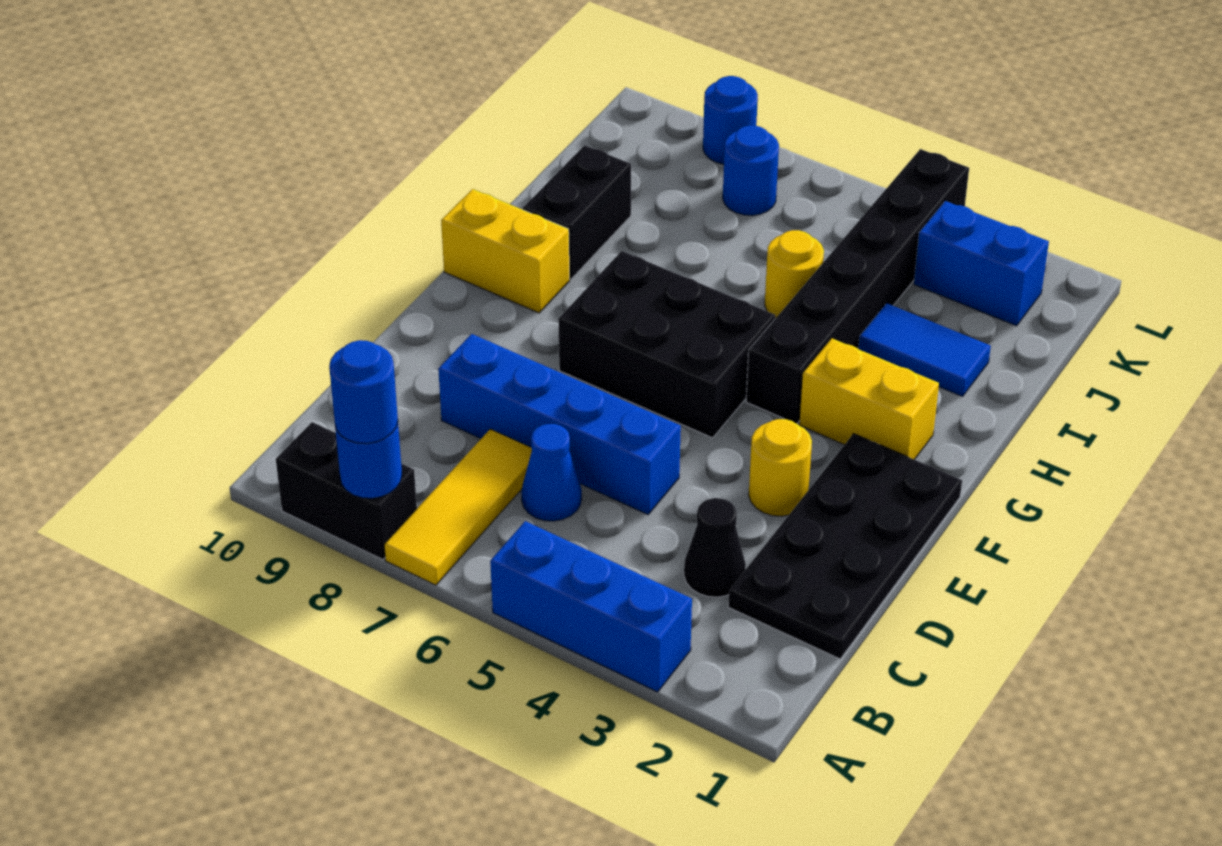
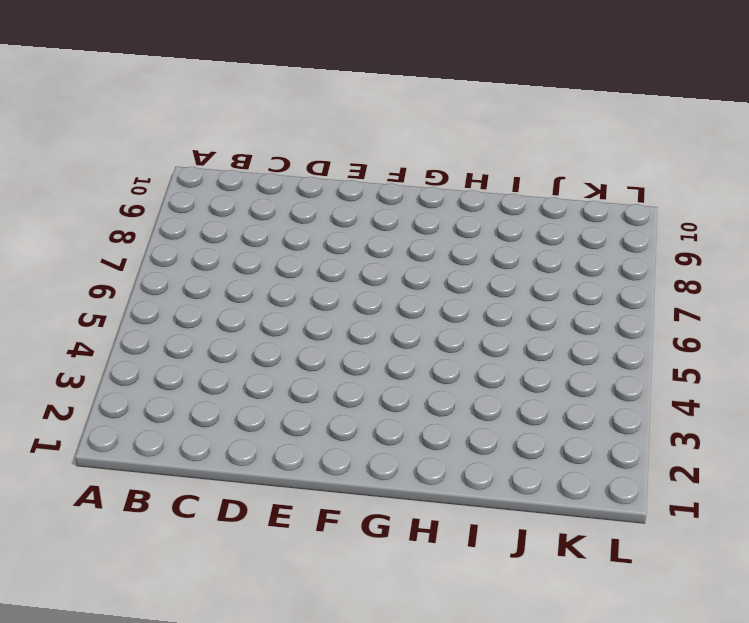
none -> blue brick A3:A5 level 1
none -> yellow tile A7:C7 level 1
none -> black brick A8:A9 level 1

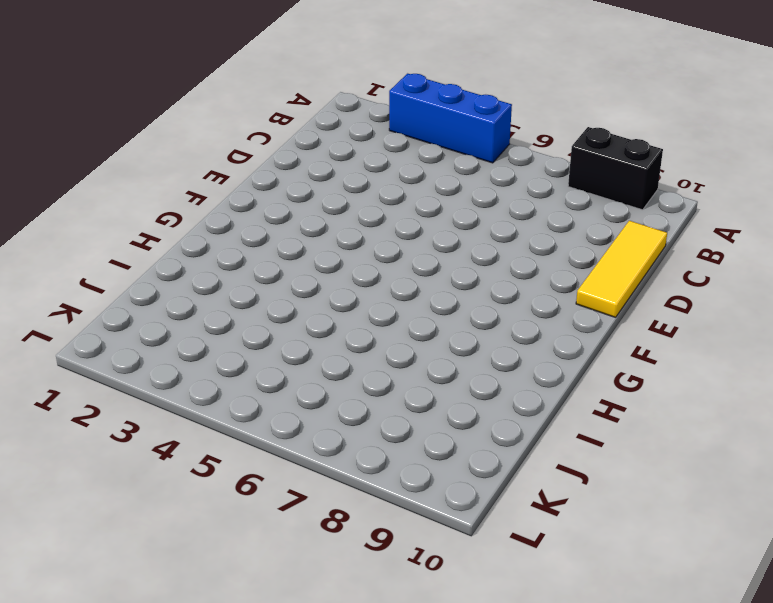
yellow tile C10:E10 level 1 -> yellow tile A7:C7 level 1
none -> black plate C1:F2 level 1
none -> black cone C3 level 1
none -> blue cone C6 level 1

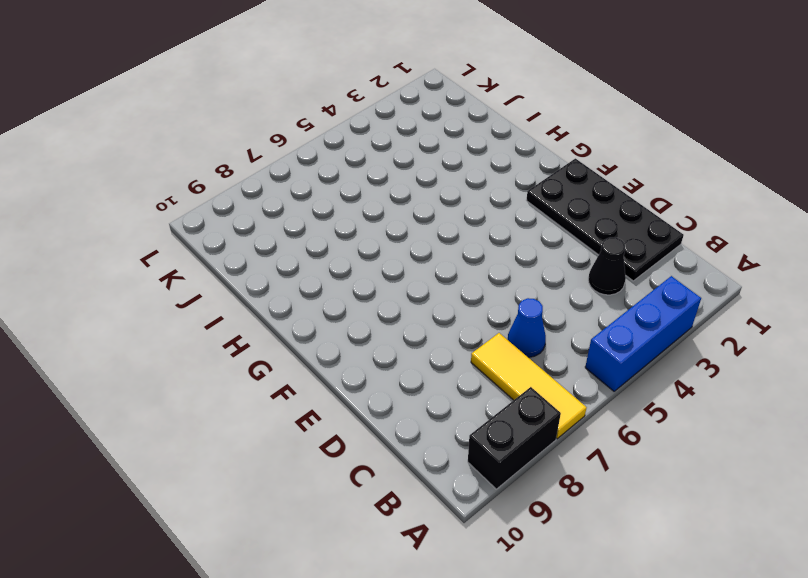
none -> blue brick D5:D8 level 1
none -> yellow round brick E3 level 1
none -> black brick F5:G7 level 1

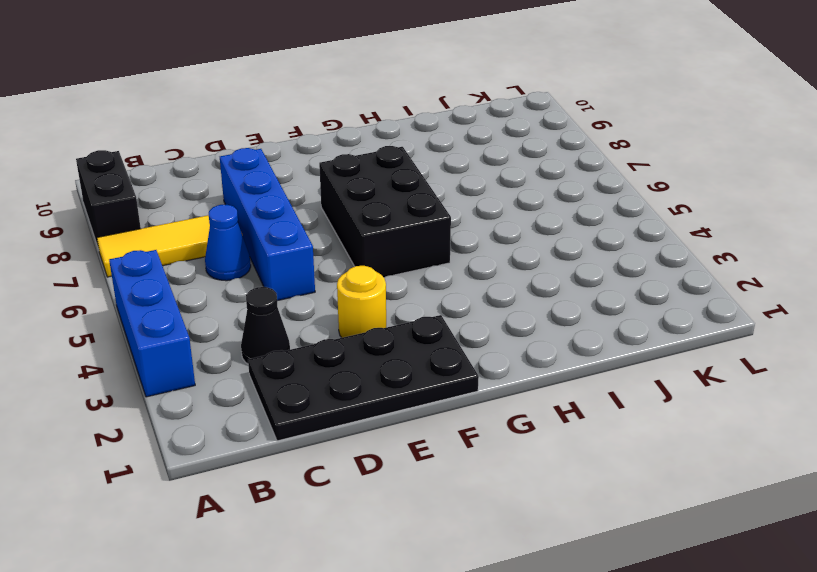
none -> yellow brick G2:G3 level 1
none -> black brick G4:L4 level 1
none -> yellow brick G9:G10 level 1

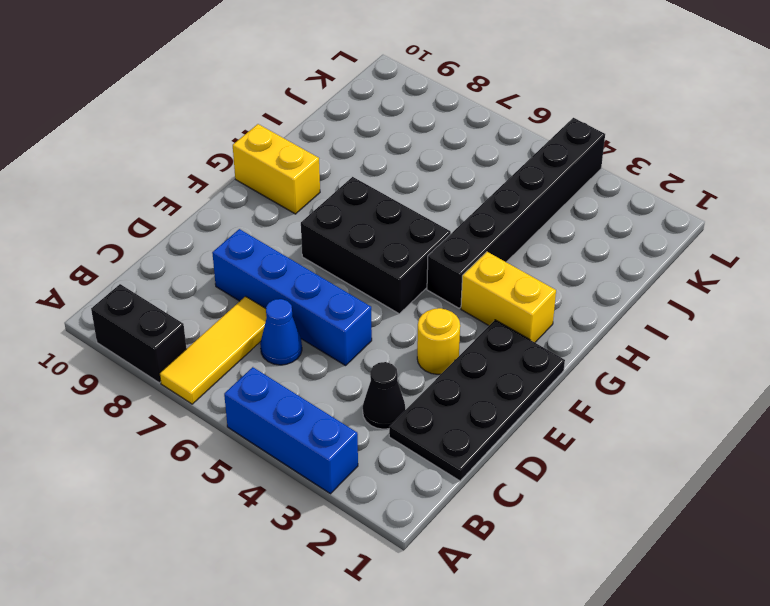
none -> black brick H9:I9 level 1
none -> blue tile I2:I3 level 1
none -> yellow round brick I5 level 1

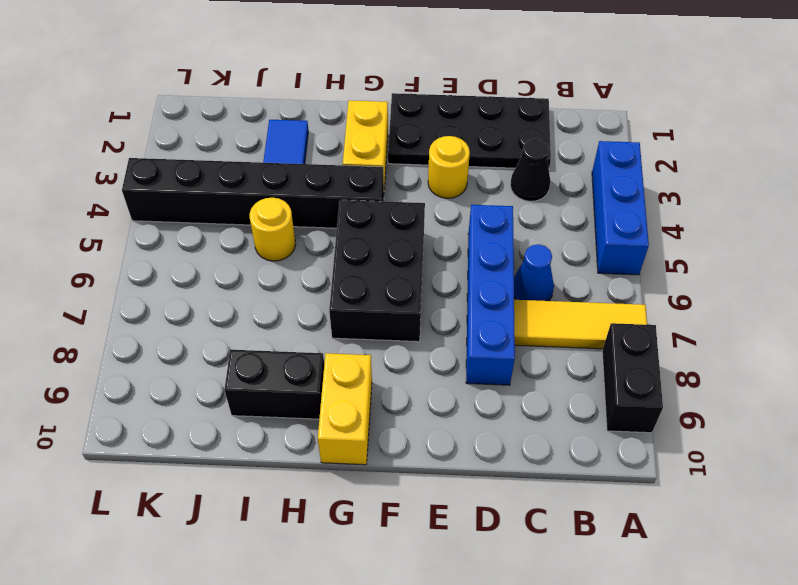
none -> blue brick K2:K3 level 1
none -> blue round brick K7 level 1
none -> blue round brick L8 level 1

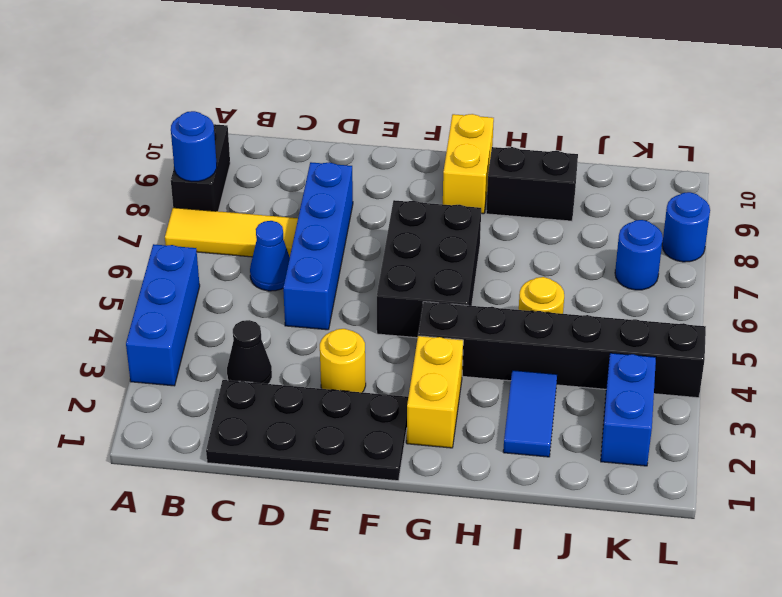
none -> blue round brick A8 level 3

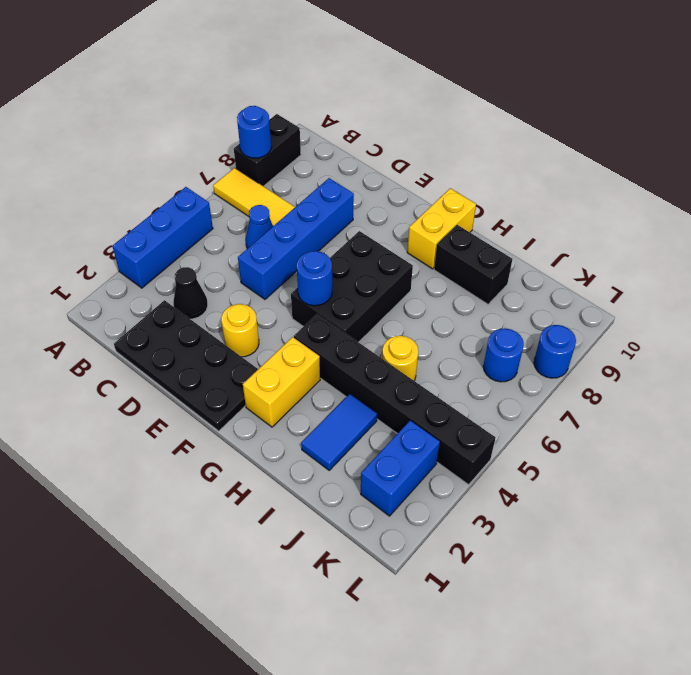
blue round brick F5 level 2 -> blue round brick A8 level 3

